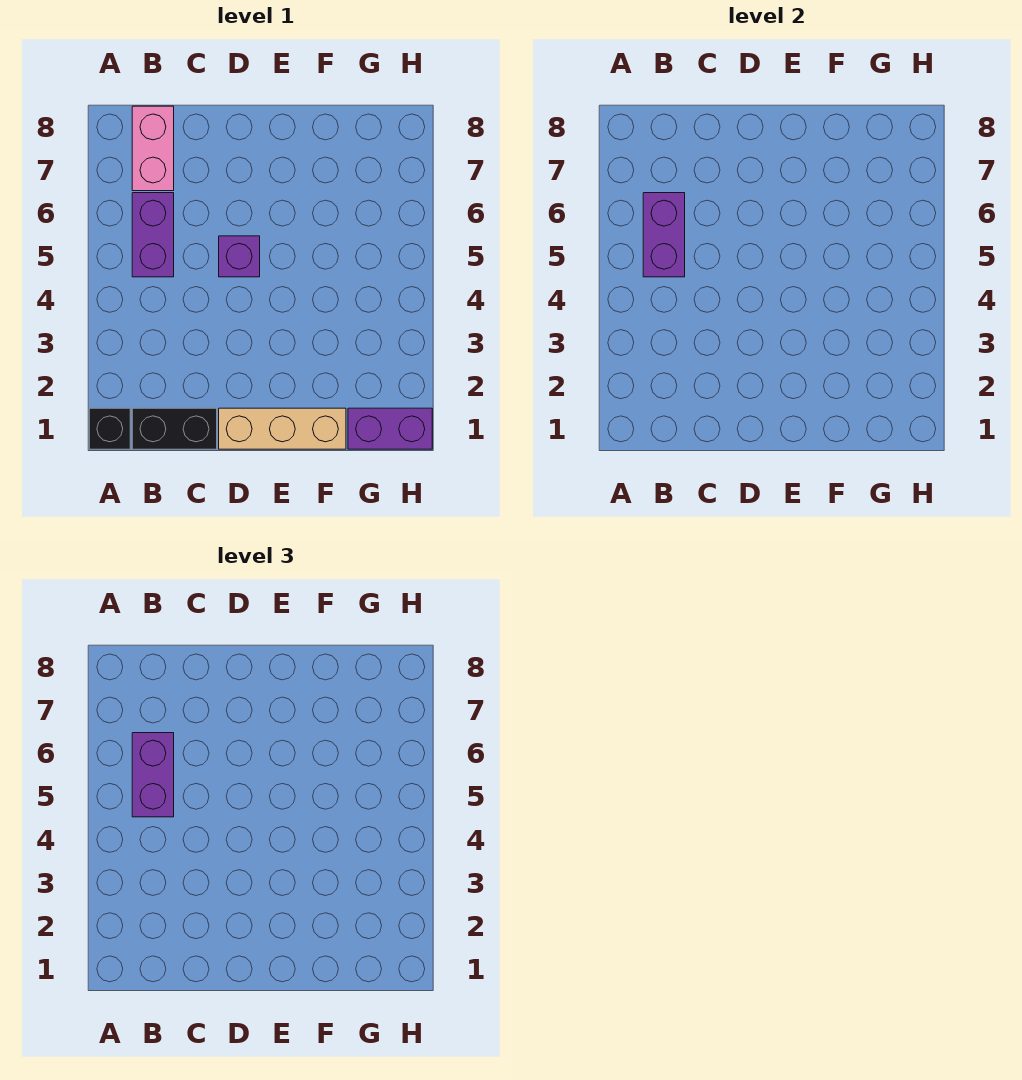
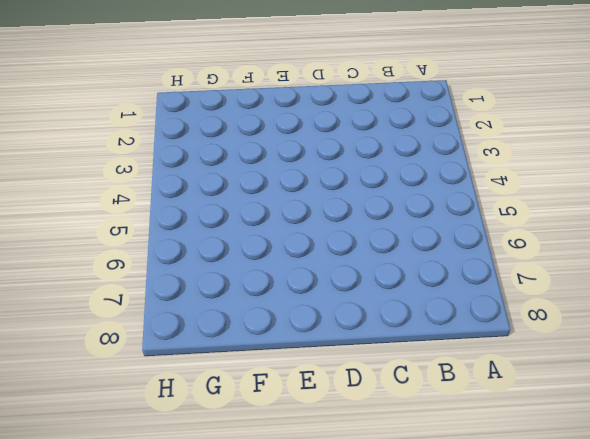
none -> black brick A1 level 1
none -> black brick B1:C1 level 1

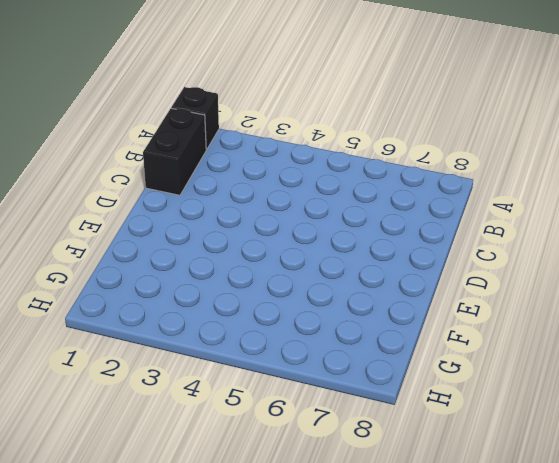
none -> purple brick B5:B6 level 1
none -> pink brick B7:B8 level 1

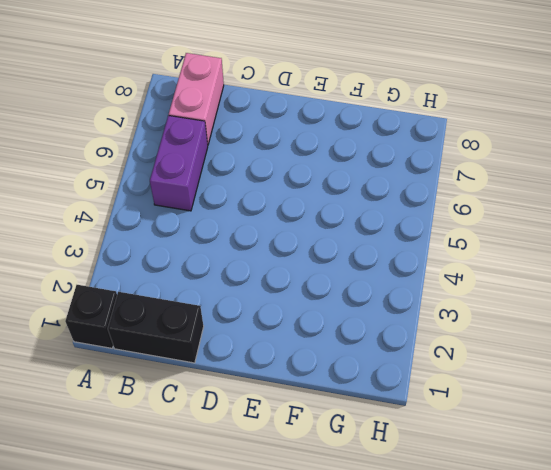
none -> tan brick D1:F1 level 1
none -> purple brick D5 level 1

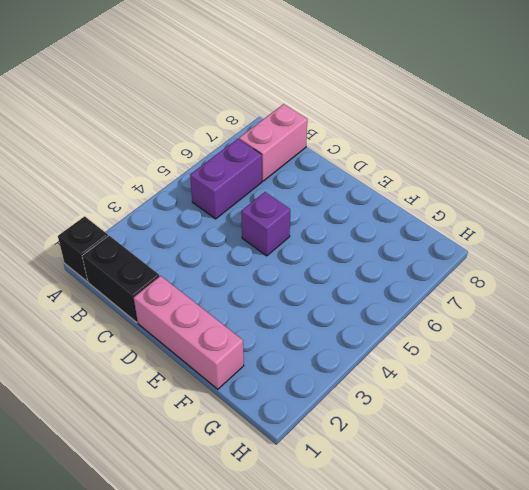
pink brick D1:F1 level 1 -> tan brick D1:F1 level 1
none -> purple brick G1:H1 level 1
none -> purple brick B5:B6 level 2

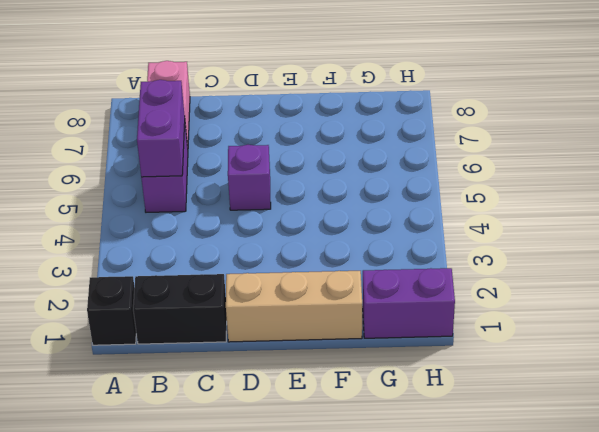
none -> purple brick B5:B6 level 3

